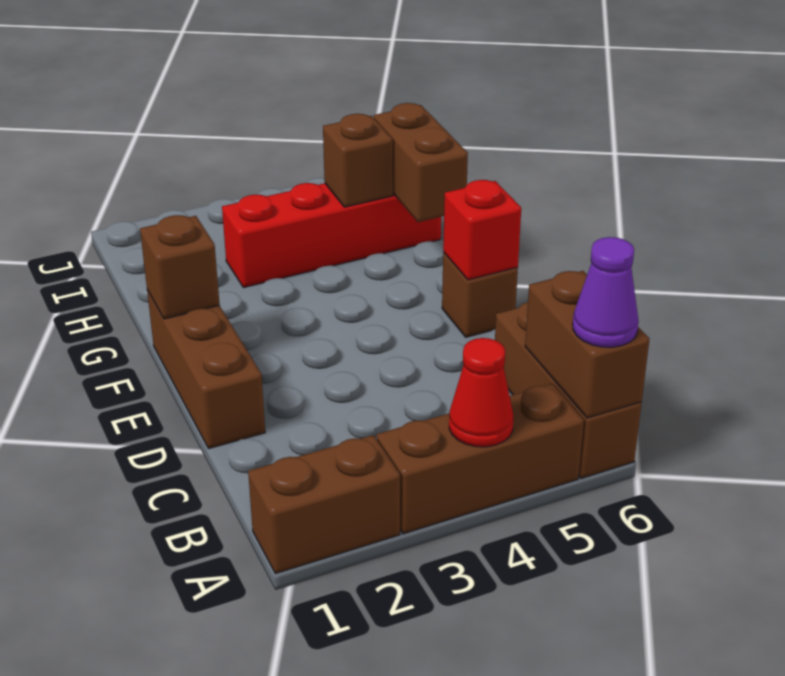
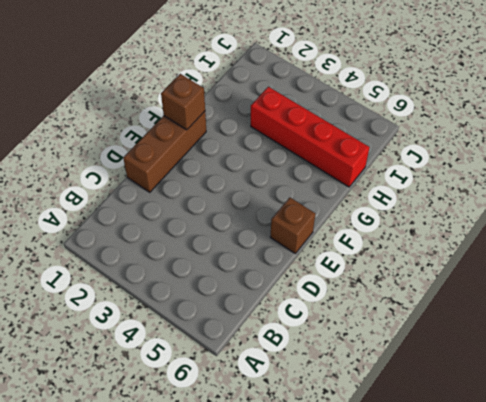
none -> brown brick A1:A2 level 1
none -> brown brick A3:A5 level 1
none -> brown brick A6:C6 level 1

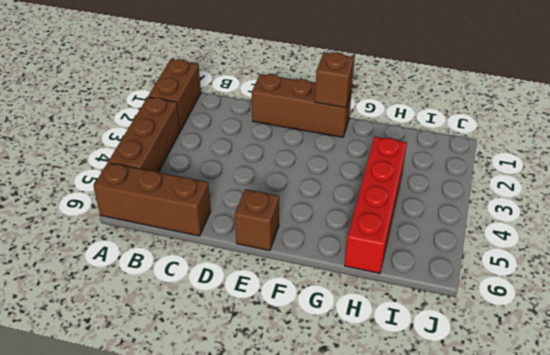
none -> red cone A4 level 2
none -> brown brick A6:B6 level 2
none -> red brick E6 level 2

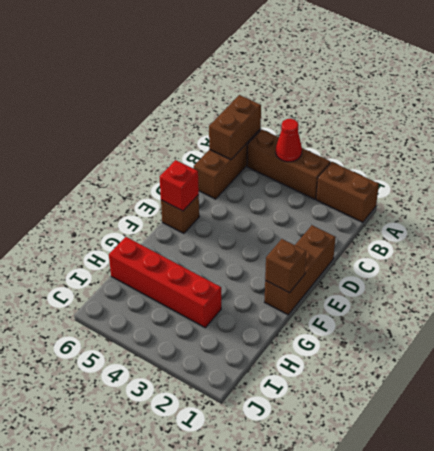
none -> brown brick G6:H6 level 2
none -> brown brick H5 level 2
none -> purple cone A6 level 3

